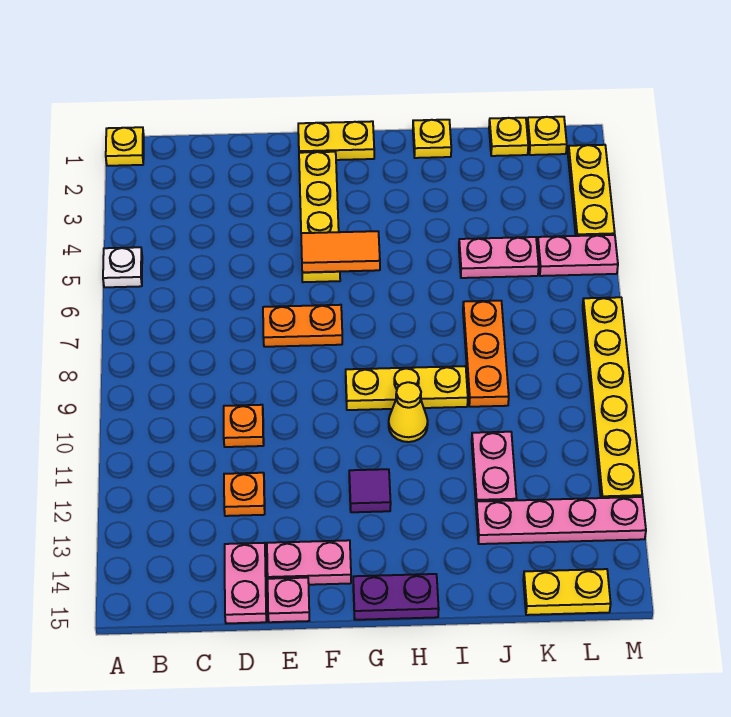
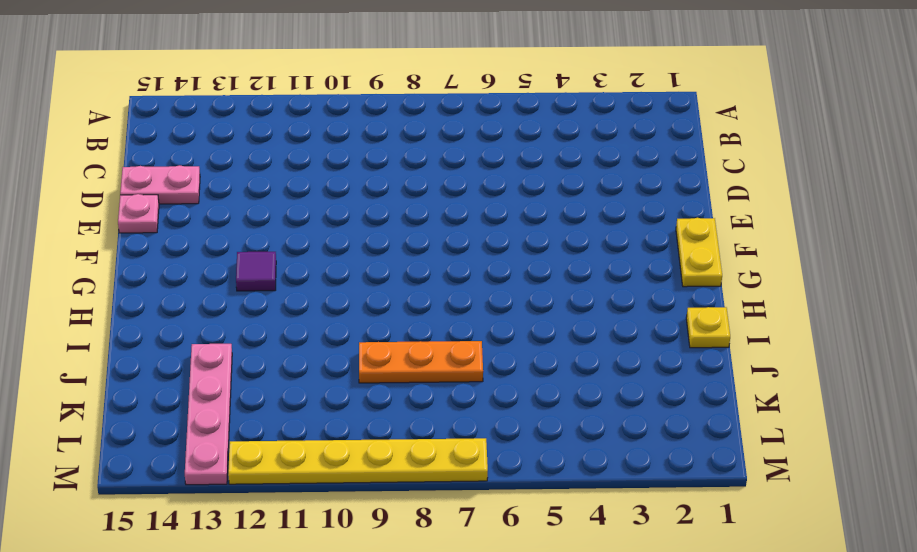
none -> yellow plate A1 level 1
none -> white plate A5 level 1
none -> orange plate D10 level 1

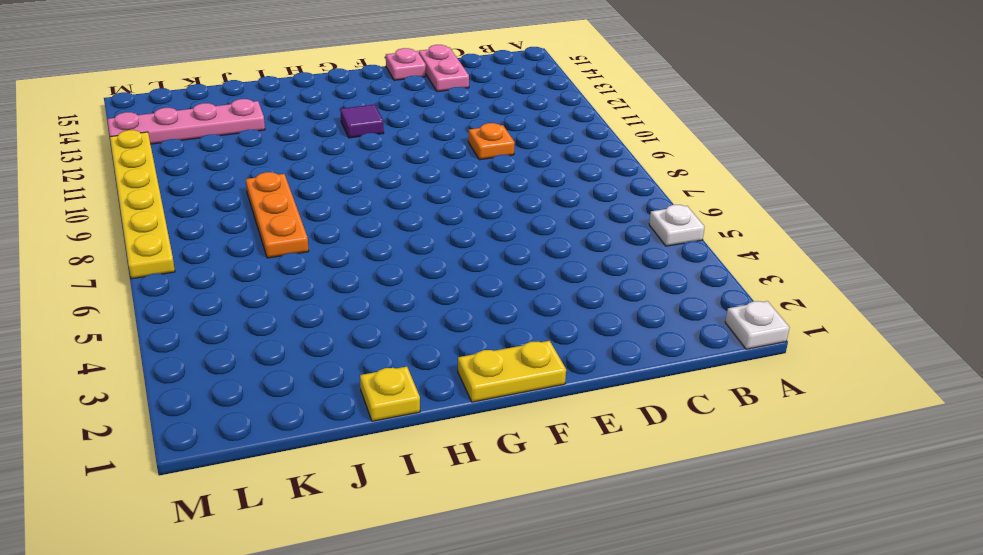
white plate A1 level 1 -> yellow plate A1 level 1
none -> orange plate D12 level 1
none -> orange plate E7:F7 level 1
none -> pink plate E14:F14 level 1

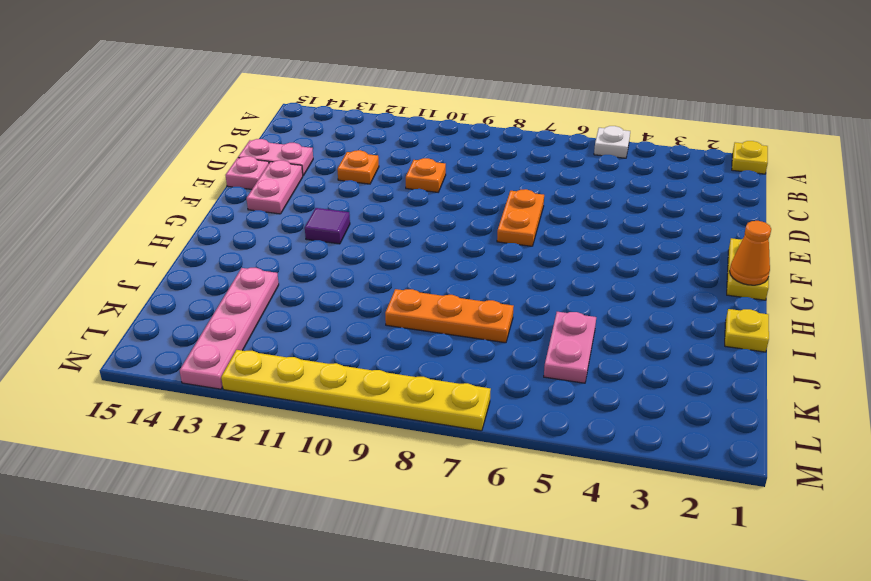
orange cone G1 level 2 -> none
none -> yellow plate F2:F5 level 1
none -> yellow plate G9:I9 level 1
none -> purple plate G15:H15 level 1

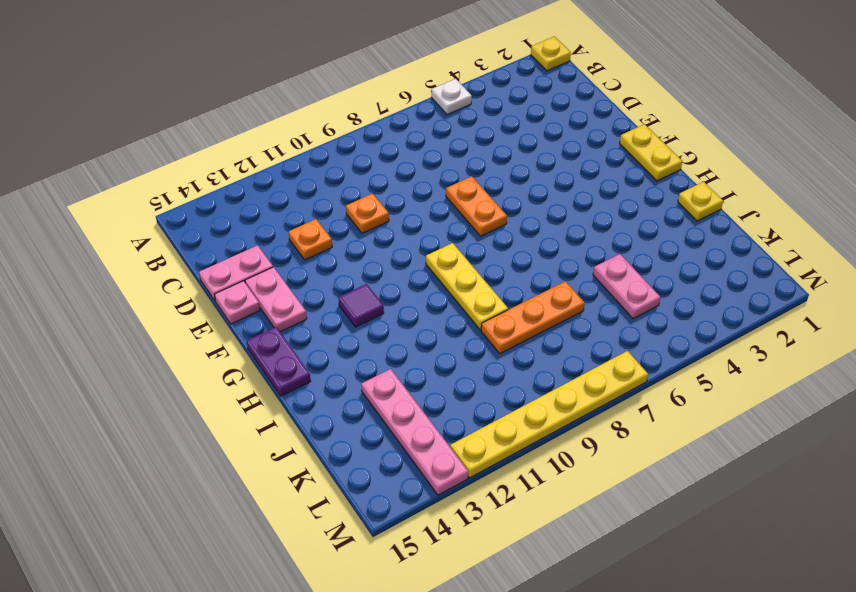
none -> yellow plate F2:F5 level 1
none -> yellow cone H10 level 1
none -> pink plate J11:J12 level 1

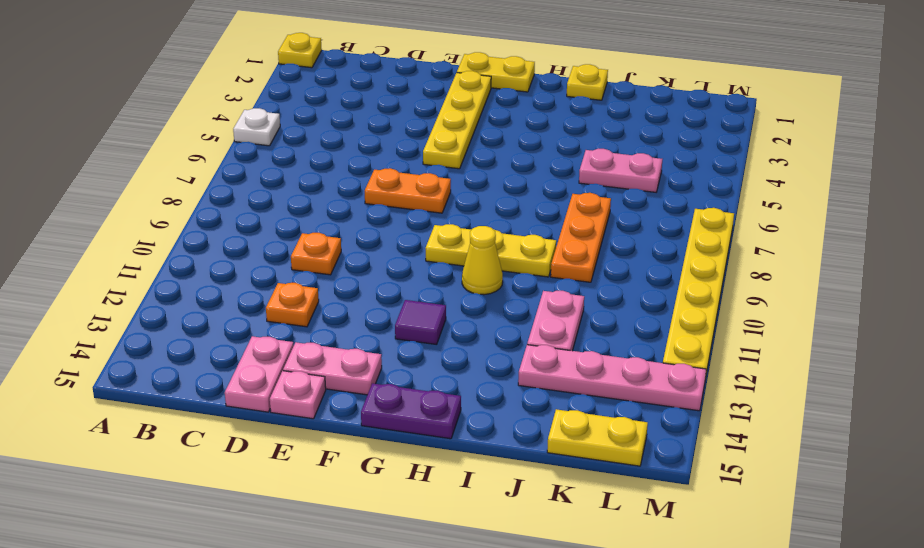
none -> yellow plate K1 level 1
none -> yellow plate L1 level 1
none -> pink plate L5:M5 level 1

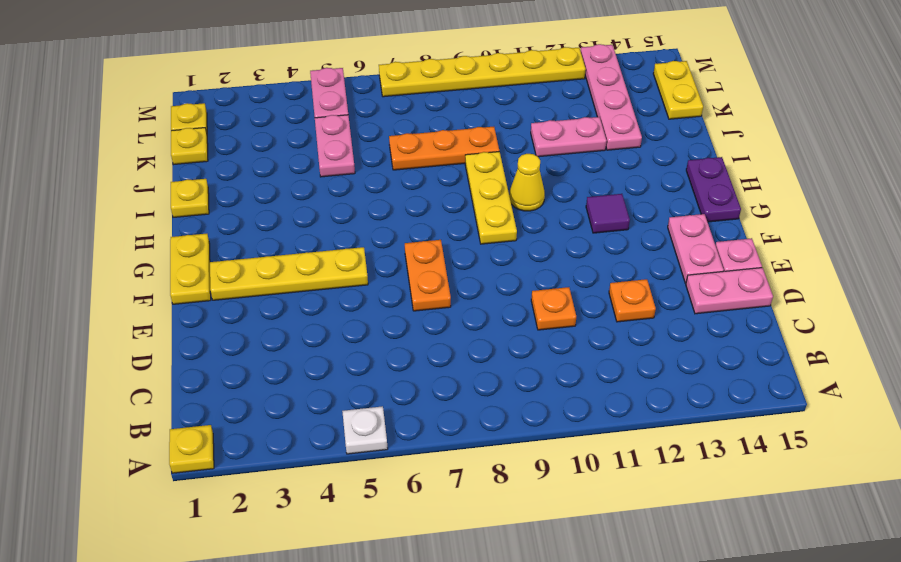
none -> yellow plate M2:M4 level 1
none -> orange tile F5:G5 level 2

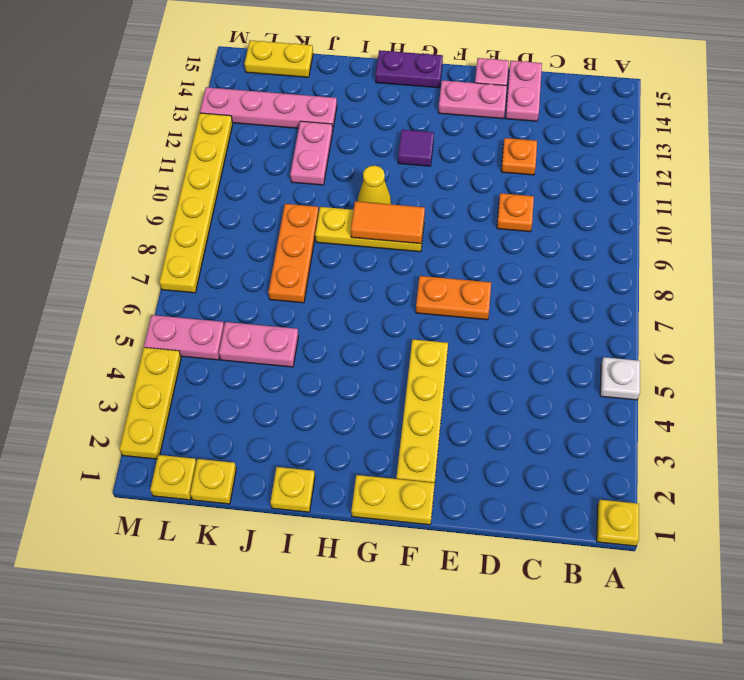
orange tile G9:H9 level 2 -> orange tile F5:G5 level 2

